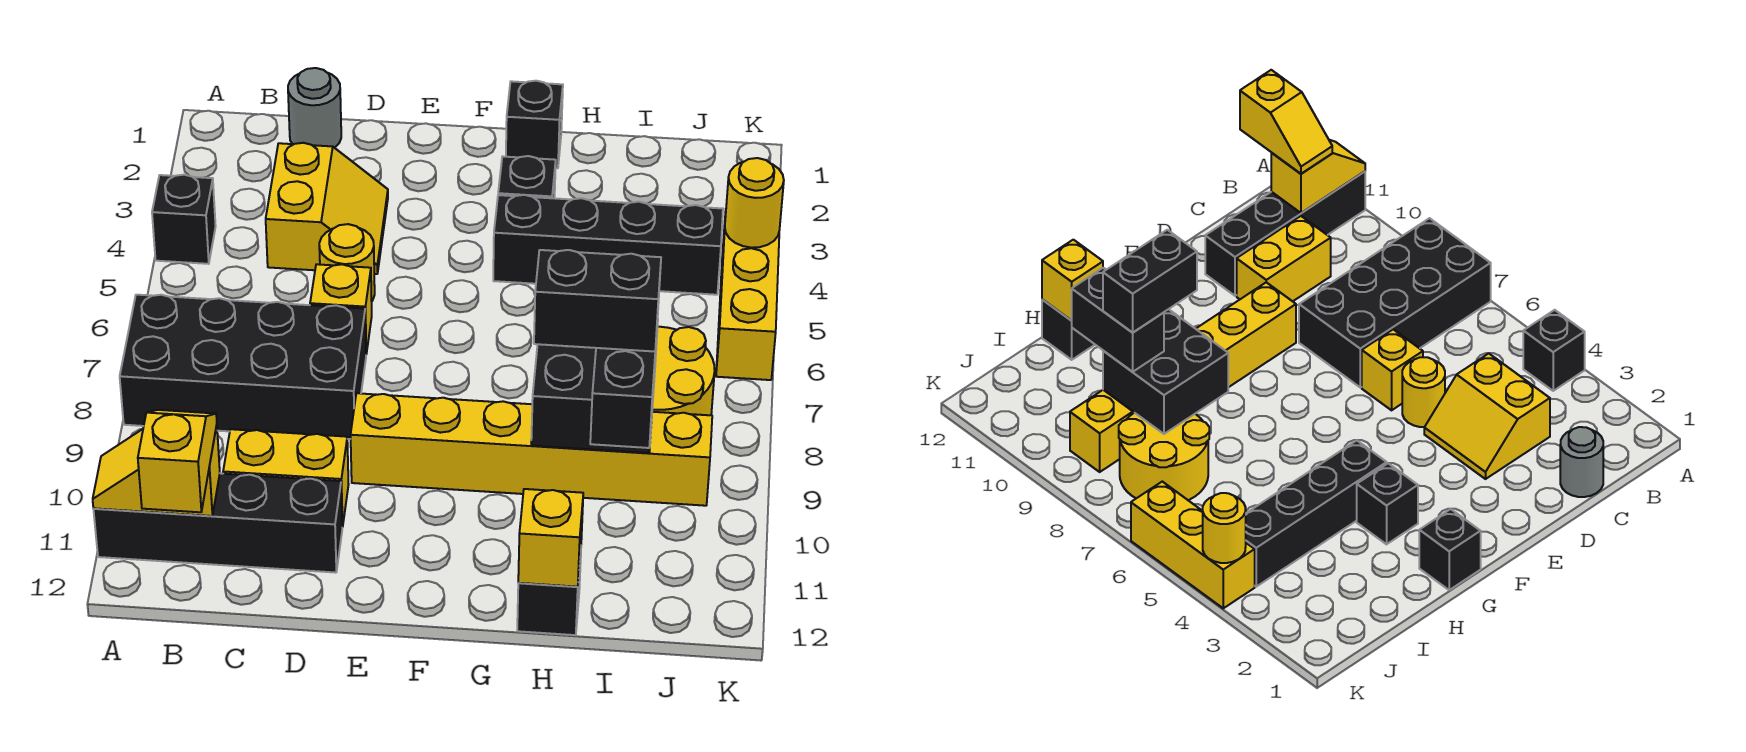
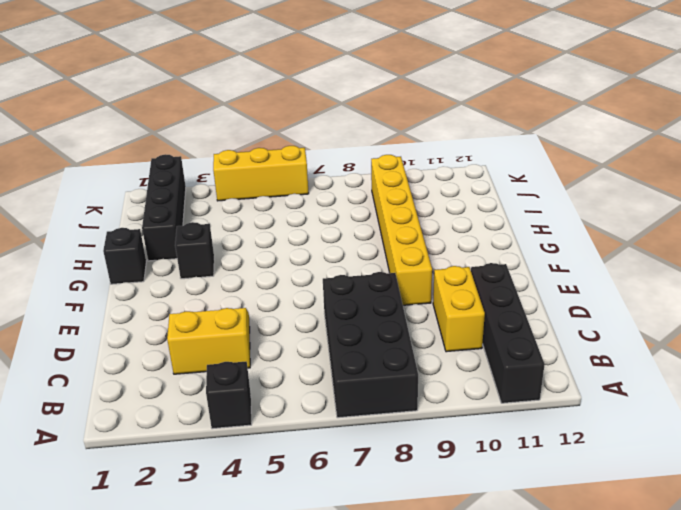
black brick H2:K2 level 1 -> black brick G4:J4 level 1
none -> grey round brick C1 level 1
none -> yellow round brick D5 level 1
none -> yellow brick D6 level 1

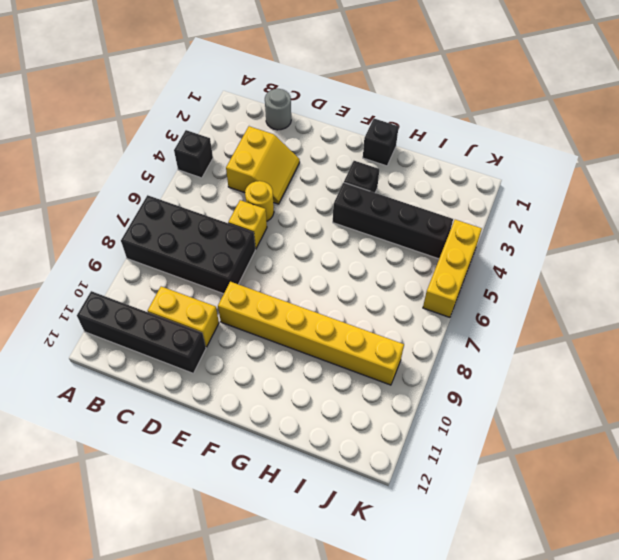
none -> black brick H12 level 1
none -> yellow round brick I7:J8 level 1
none -> yellow slope A11:B11 level 2 top B

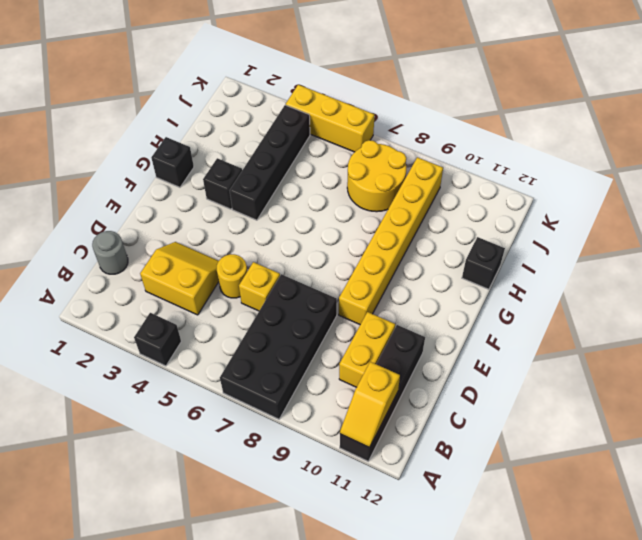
none -> black brick H8:I9 level 2
none -> yellow brick H12 level 2
none -> yellow round brick K4 level 2

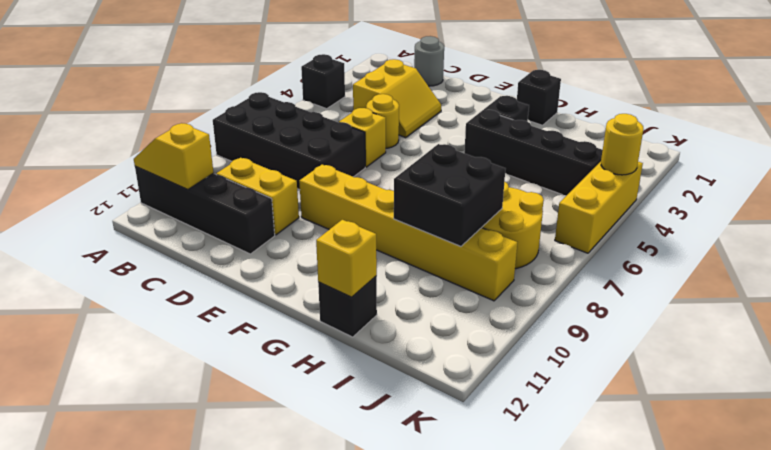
none -> yellow slope B11:B12 level 3 top 12
none -> black brick I9:I10 level 3
none -> black brick H9:I9 level 4

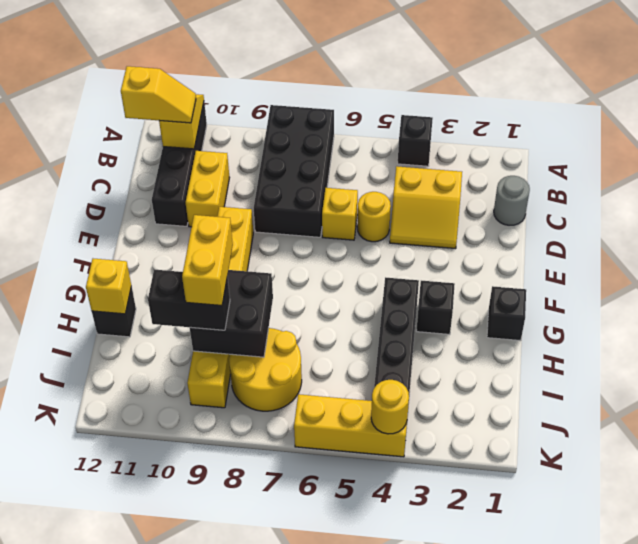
yellow brick H9:I9 level 4 -> black brick H9:I9 level 4

